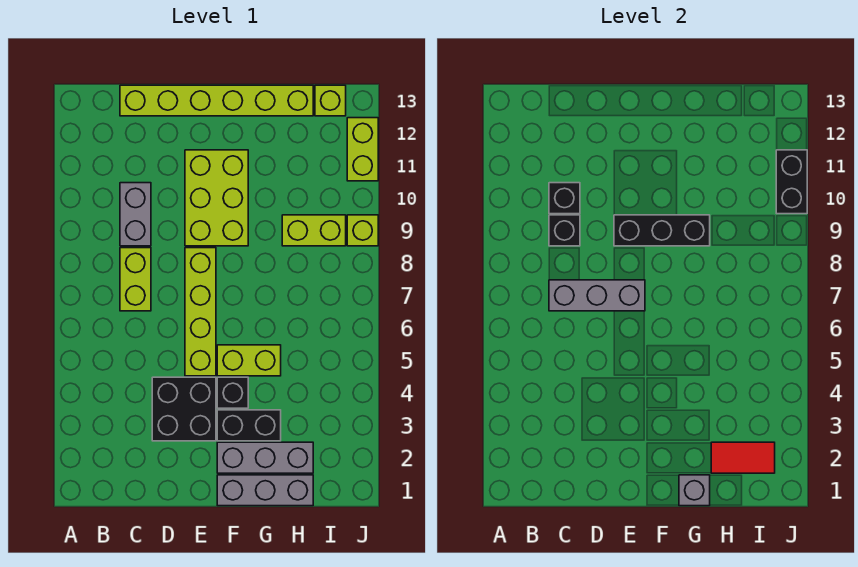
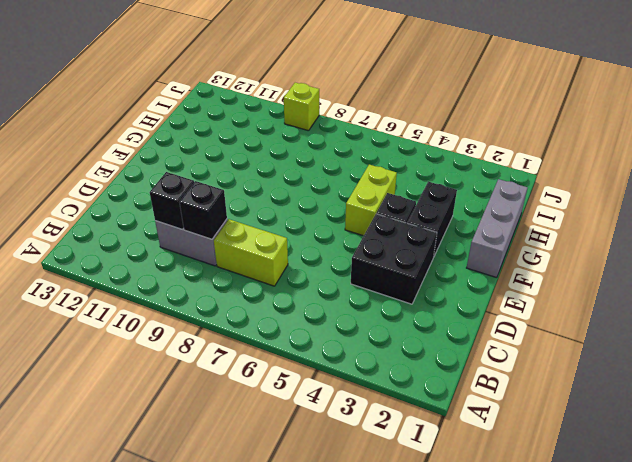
none -> lime brick C13:H13 level 1
none -> lime brick E5:E8 level 1
none -> lime brick E9:F11 level 1

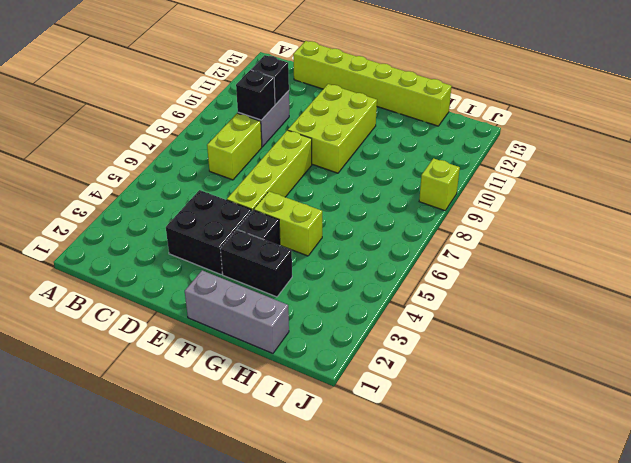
none -> grey brick F2:H2 level 1
none -> lime brick H9:I9 level 1
none -> lime brick I13 level 1

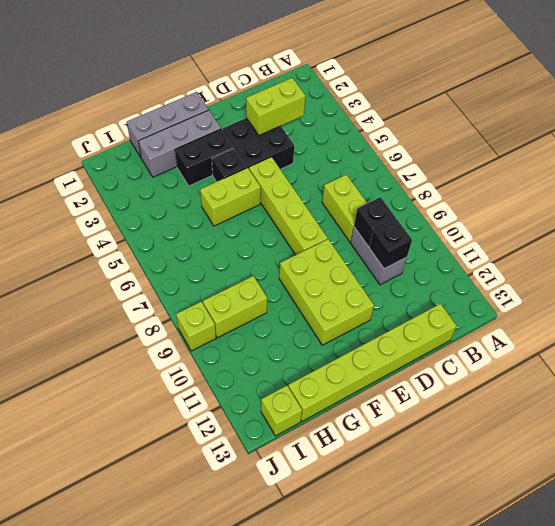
lime brick C3:D3 level 2 -> lime brick J11:J12 level 1
none -> grey brick C7:E7 level 2
none -> black brick E9:G9 level 2
none -> grey brick G1 level 2

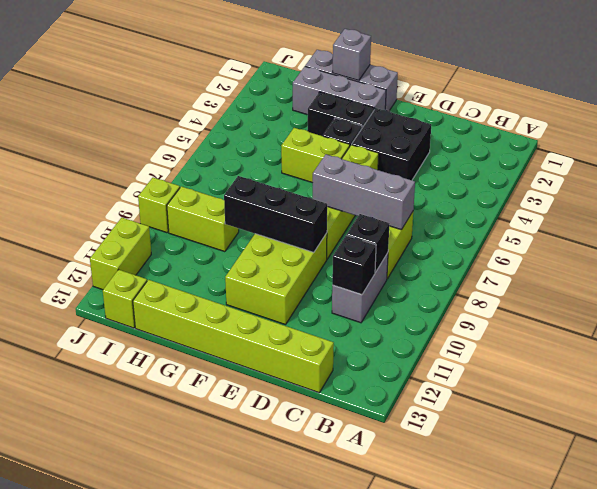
none -> red tile H2:I2 level 2
none -> black brick J10:J11 level 2

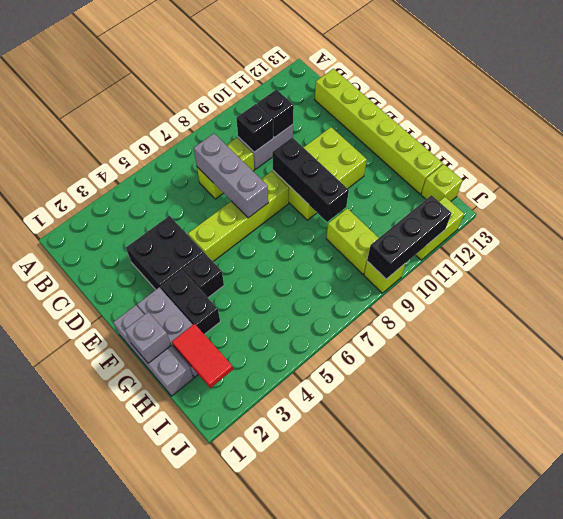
black brick J9:J11 level 2 -> black brick J10:J11 level 2
none -> lime brick F5:G5 level 1

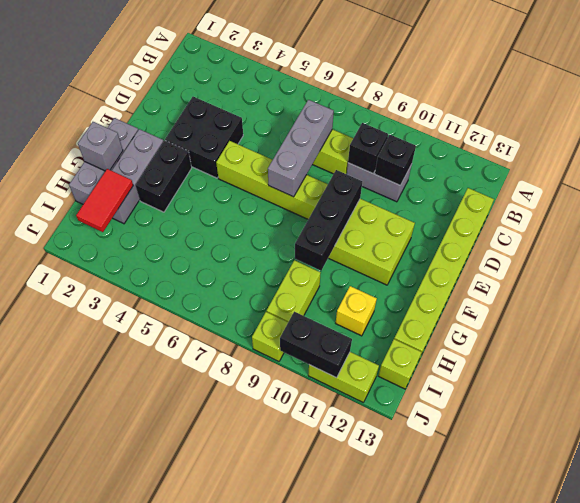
yellow brick H11 level 1 -> none
none -> black brick F4 level 1
none -> lime brick F5:G5 level 1

